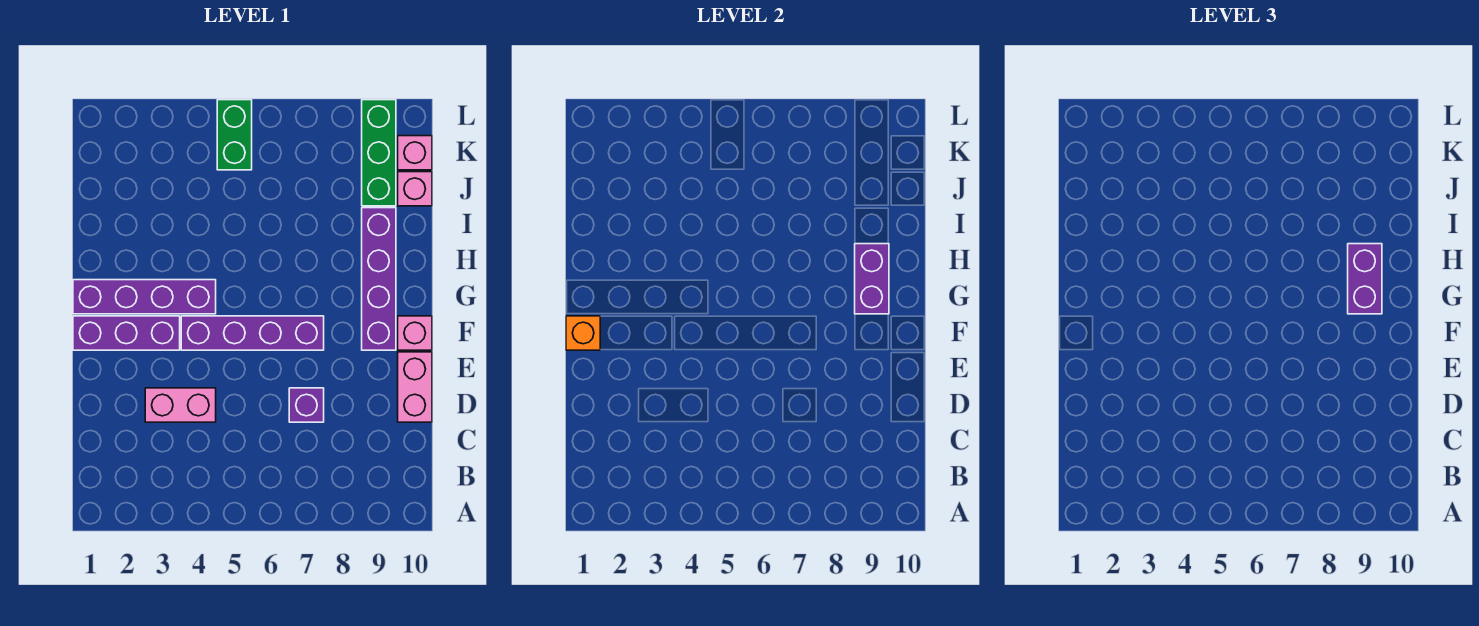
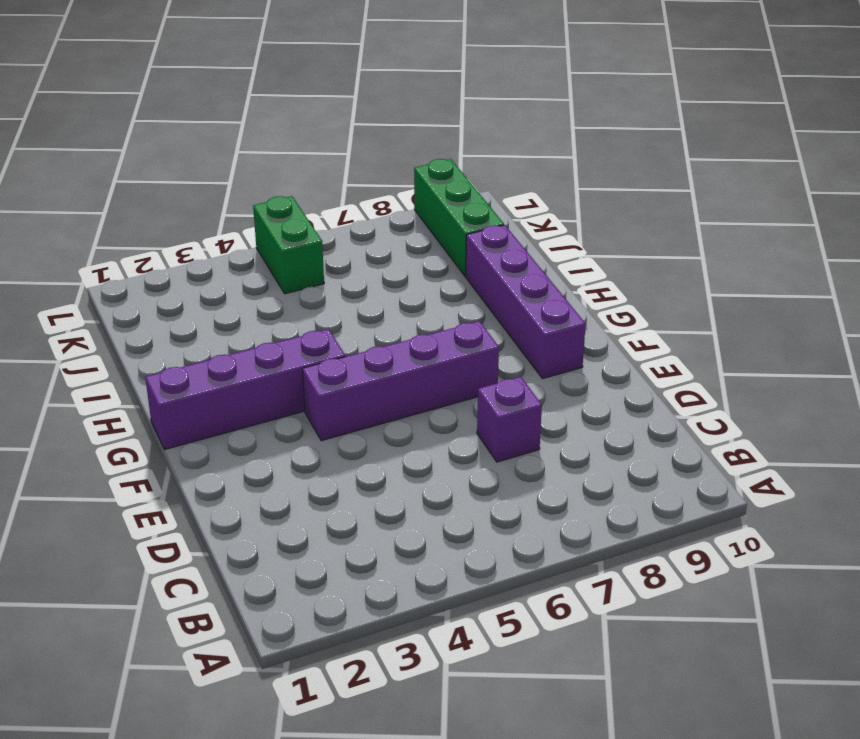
none -> pink brick D3:D4 level 1
none -> pink brick D10:E10 level 1
none -> purple brick F1:F3 level 1

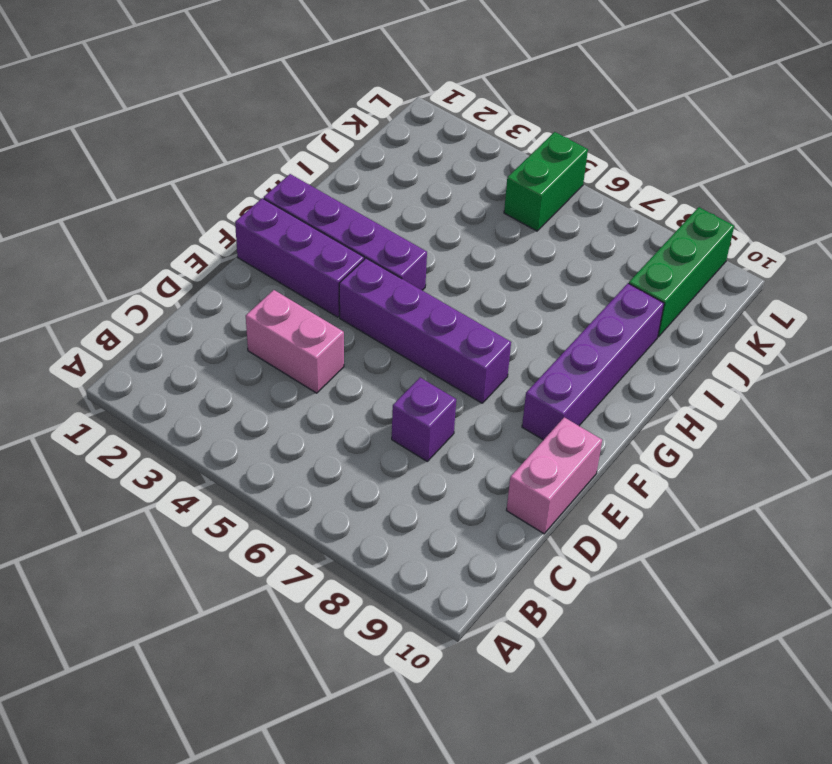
none -> pink brick F10 level 1
none -> pink brick J10 level 1
none -> pink brick K10 level 1

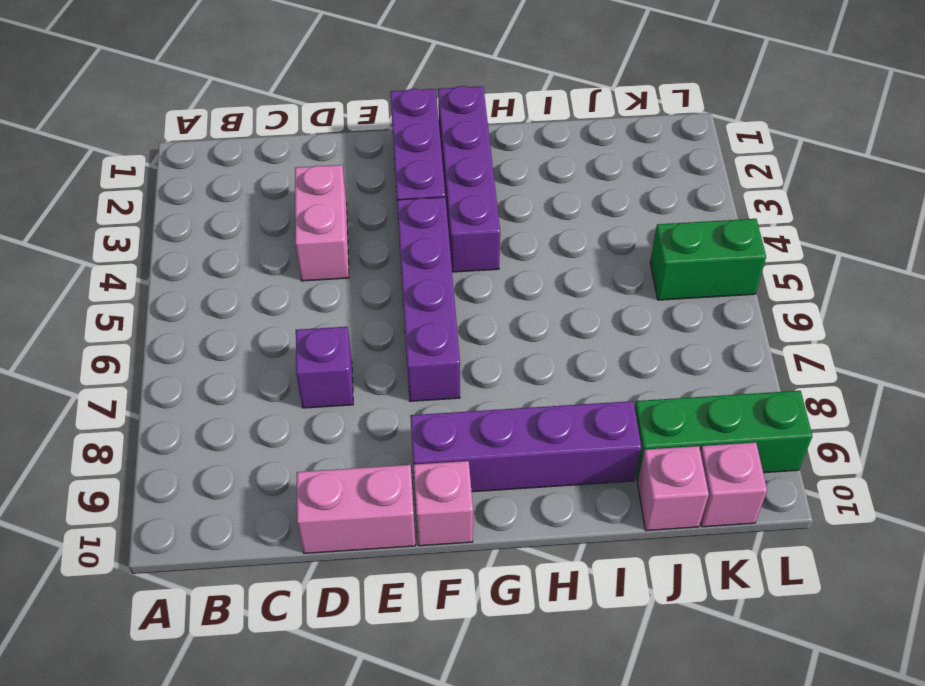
none -> orange brick F1 level 2
none -> purple brick G9:H9 level 2
none -> purple brick G9:H9 level 3

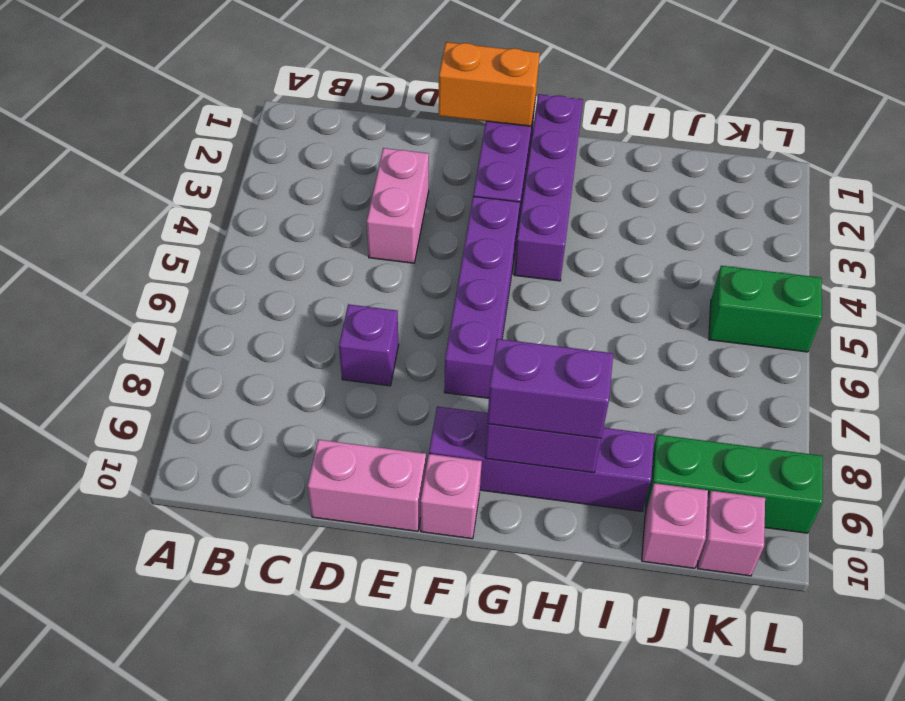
orange brick E1:F1 level 2 -> orange brick F1 level 2

